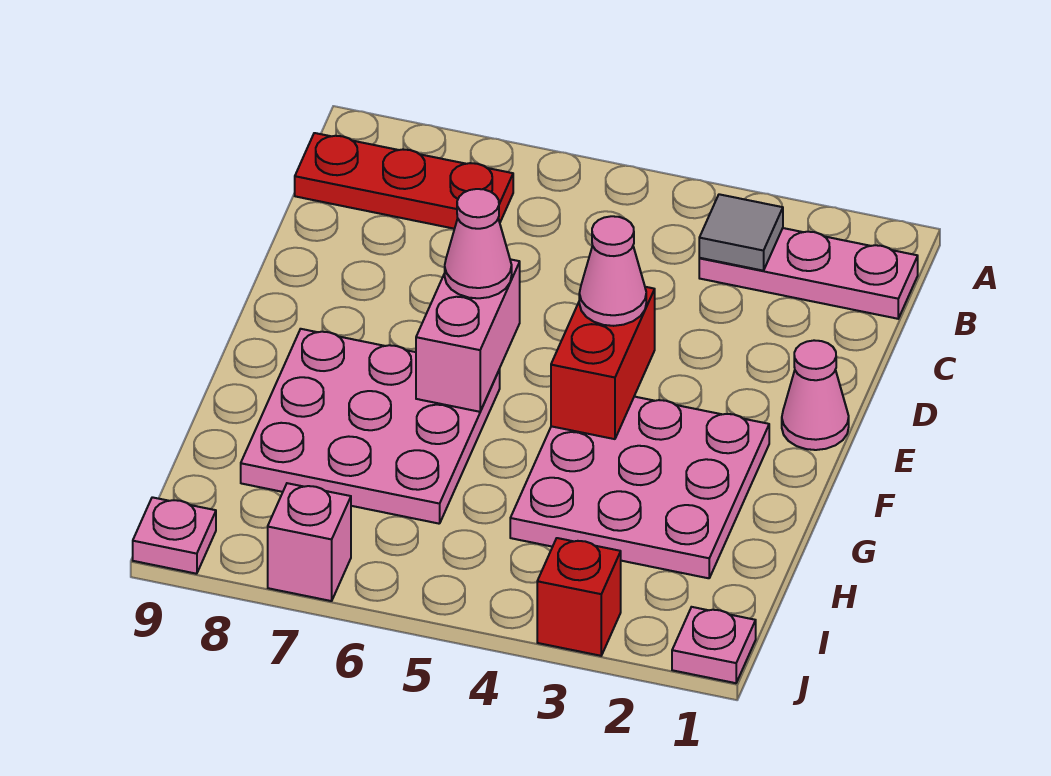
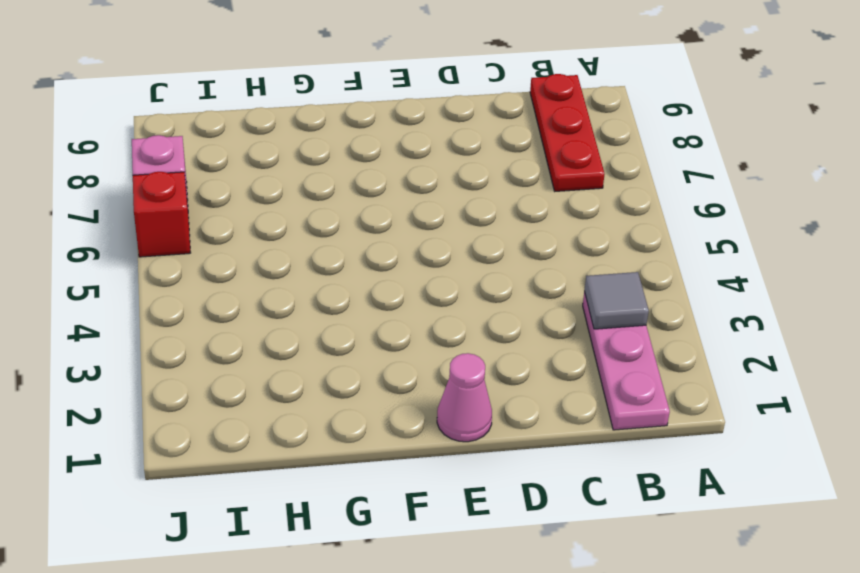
red brick J6 level 1 -> red brick J3 level 1
none -> pink plate F2:H4 level 1
none -> pink plate F6:H8 level 1
none -> pink plate J1 level 1

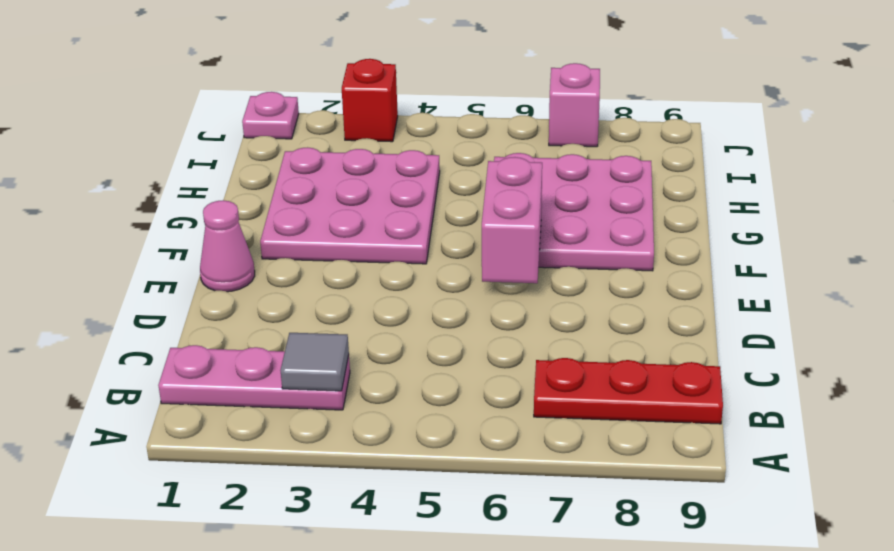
none -> pink plate J9 level 1
none -> red brick E4:F4 level 2
none -> pink cone E4 level 3

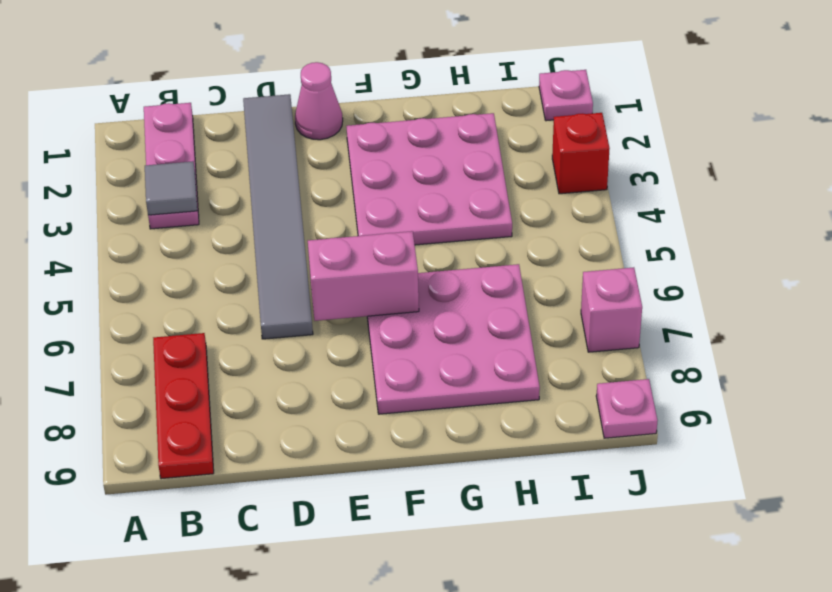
grey tile D1:D6 level 1 -> none
none -> red brick E4:F4 level 2
none -> pink cone E4 level 3
none -> pink cone E6 level 3

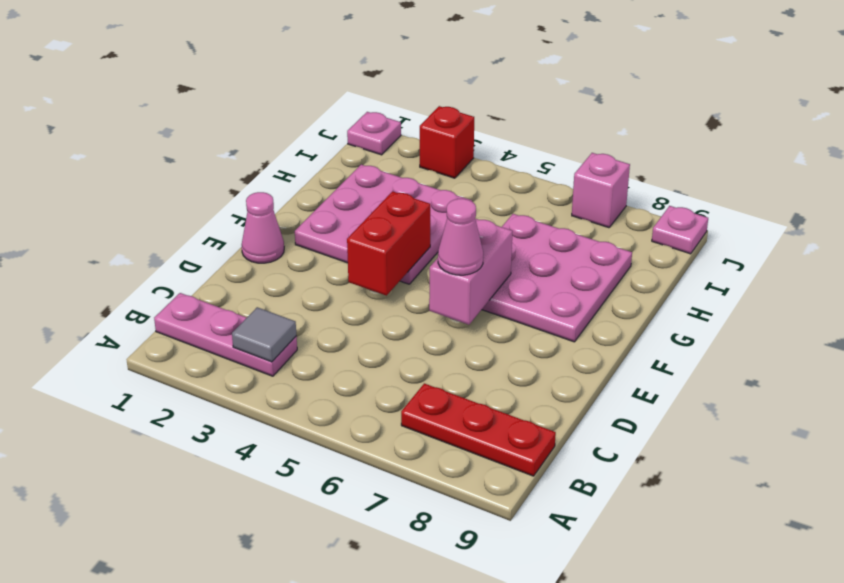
none -> pink cone E4 level 3

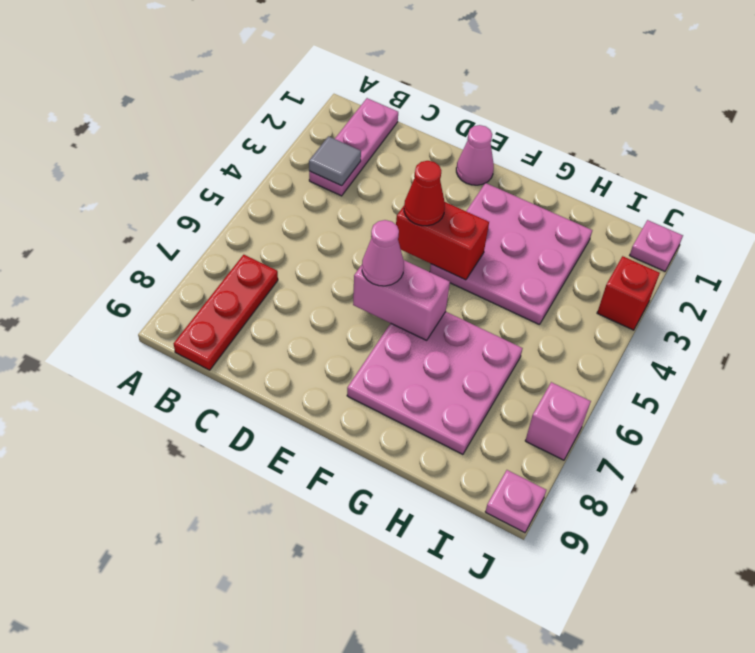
red cone E4 level 3 -> pink cone E4 level 3

